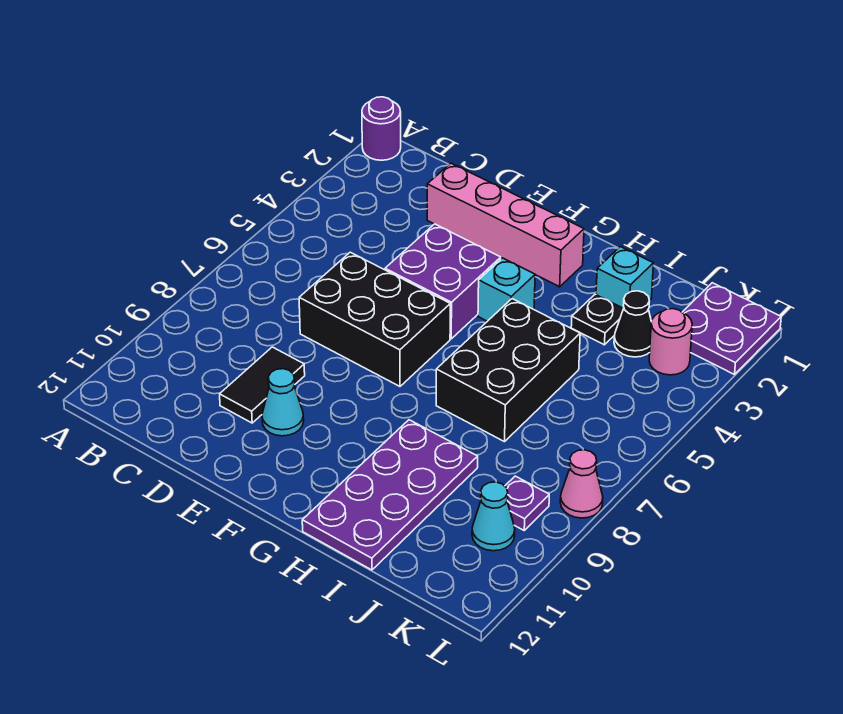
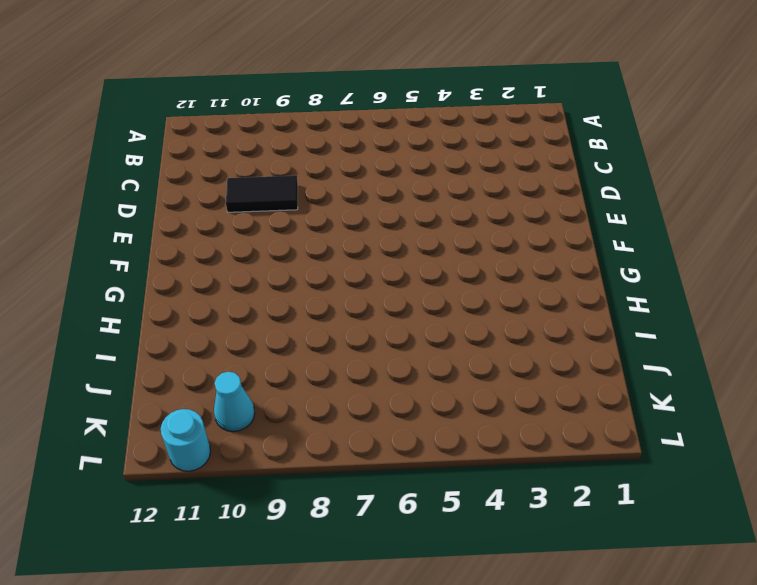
cyan round brick L11 level 1 -> none
none -> purple round brick A1 level 1
none -> pink brick D2:G2 level 1
none -> black brick D6:F7 level 1

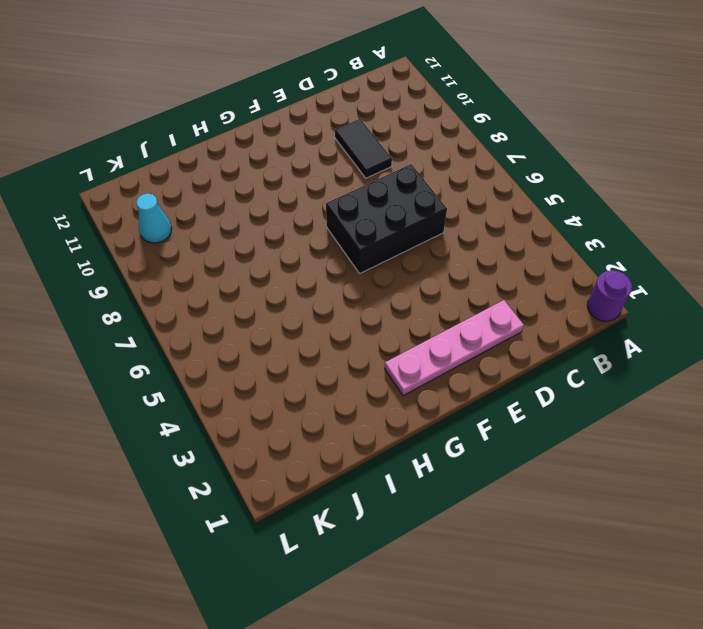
pink plate D2:G2 level 1 -> pink brick D2:G2 level 1
none -> purple brick E4:F5 level 1
none -> cyan cone E10 level 1
none -> cyan brick G4 level 1

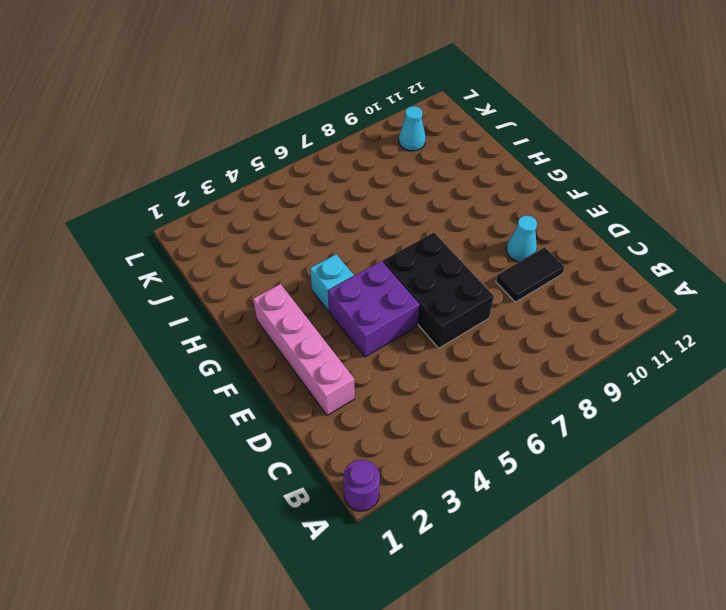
none -> black brick H5:I7 level 1
none -> purple plate H9:I12 level 1
none -> cyan brick I2 level 1

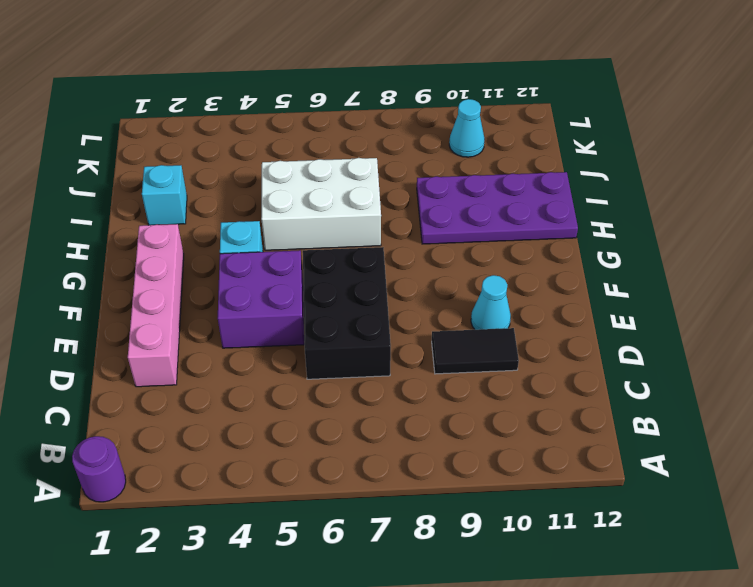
white brick H5:I7 level 1 -> black brick H5:I7 level 1
none -> black plate I3 level 1
none -> black cone J3 level 1
none -> purple plate K1:L2 level 1

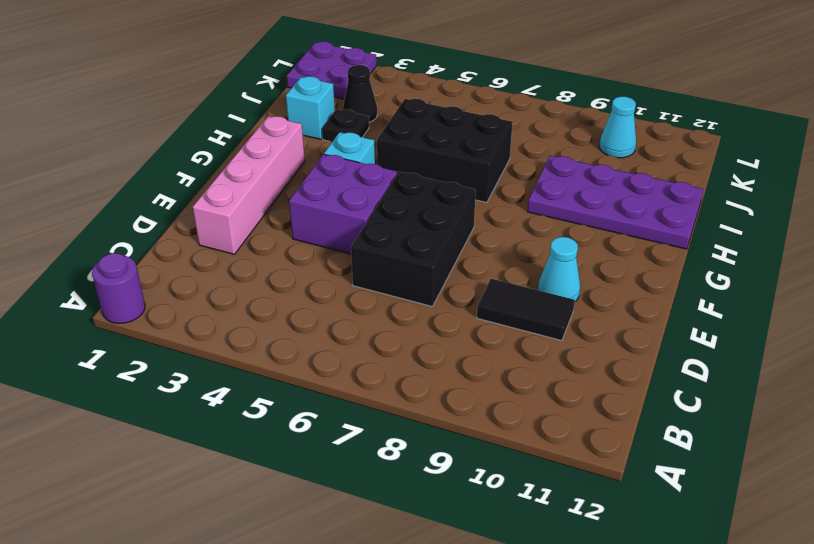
none -> pink round brick K3 level 1
none -> purple plate K9 level 1
none -> pink cone L8 level 1

